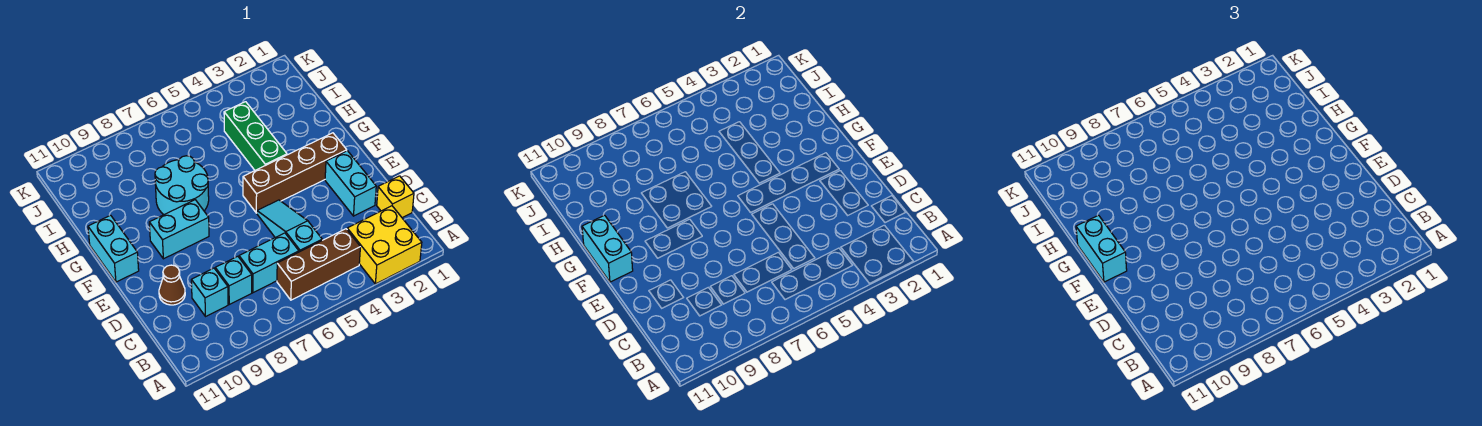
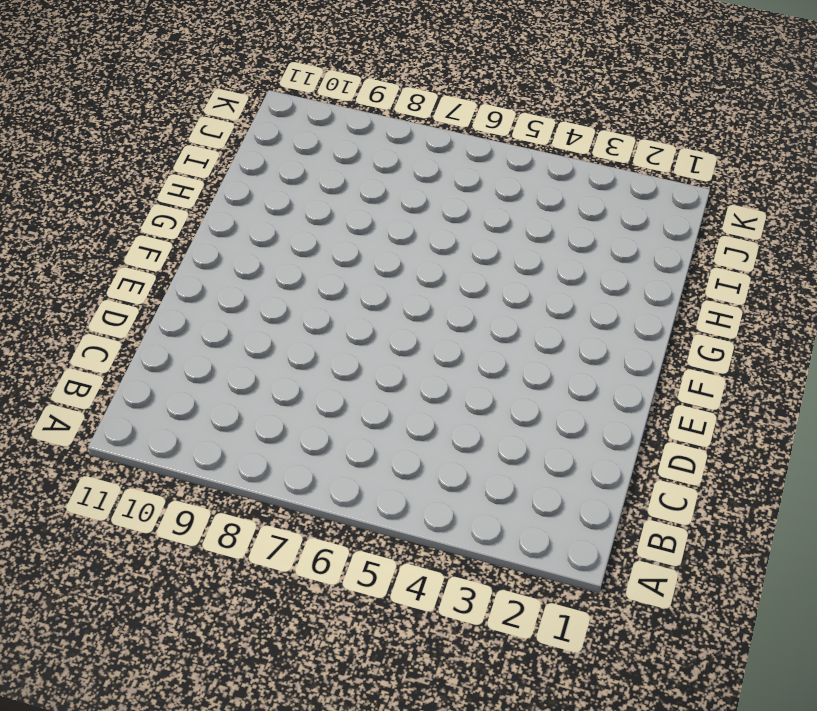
none -> yellow brick A2:B3 level 1
none -> brown brick B4:B6 level 1
none -> yellow brick C1 level 1

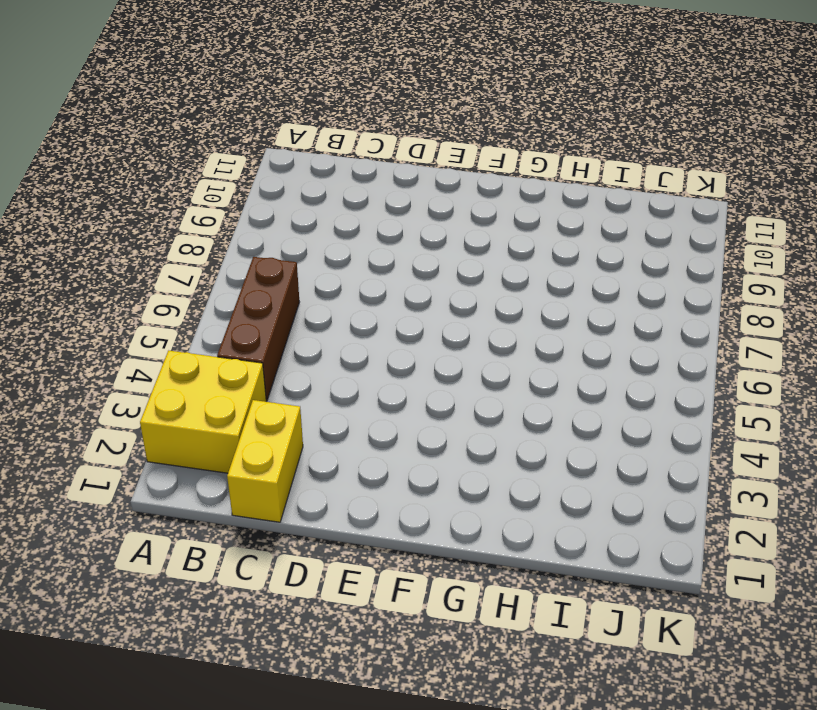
yellow brick C1:C2 level 1 -> yellow brick C1 level 1
none -> cyan slope C5:E5 level 1 top C
none -> cyan brick C6:C7 level 1
none -> cyan brick C8 level 1

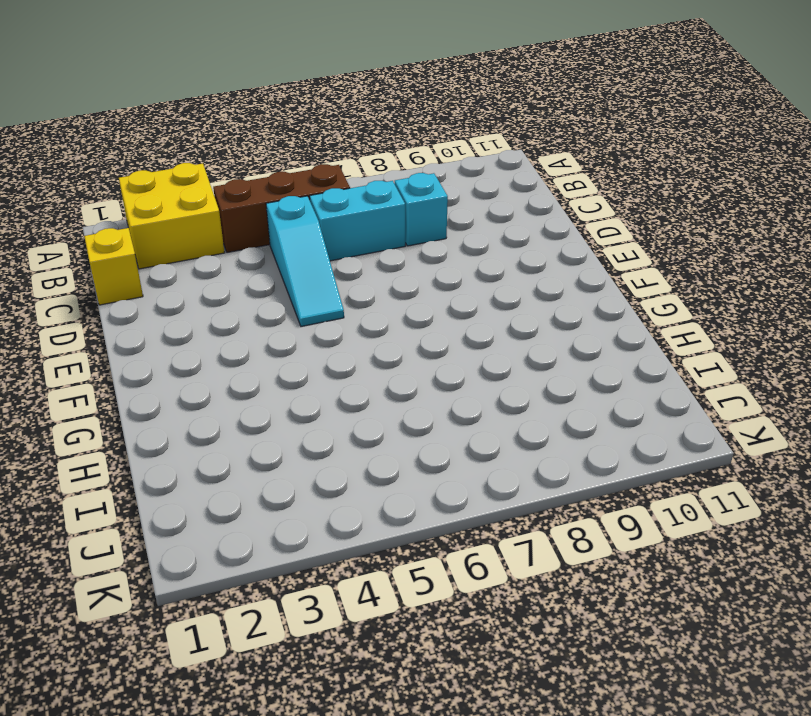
none -> cyan brick C9 level 1
none -> cyan brick D2:E2 level 1
none -> brown cone D10 level 1

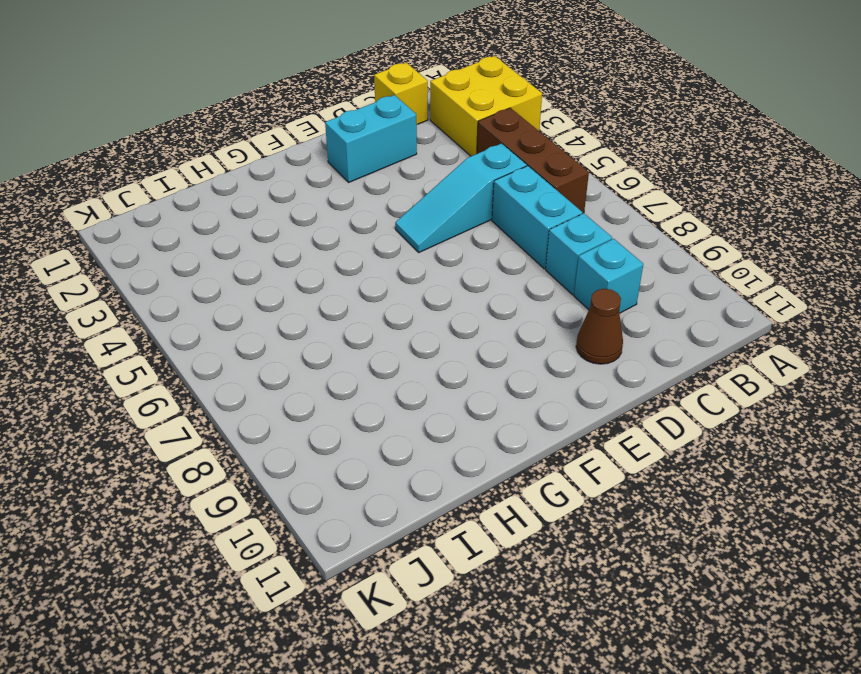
none -> brown brick F2:F5 level 1
none -> cyan brick F8:F9 level 1
none -> cyan brick F11:G11 level 1

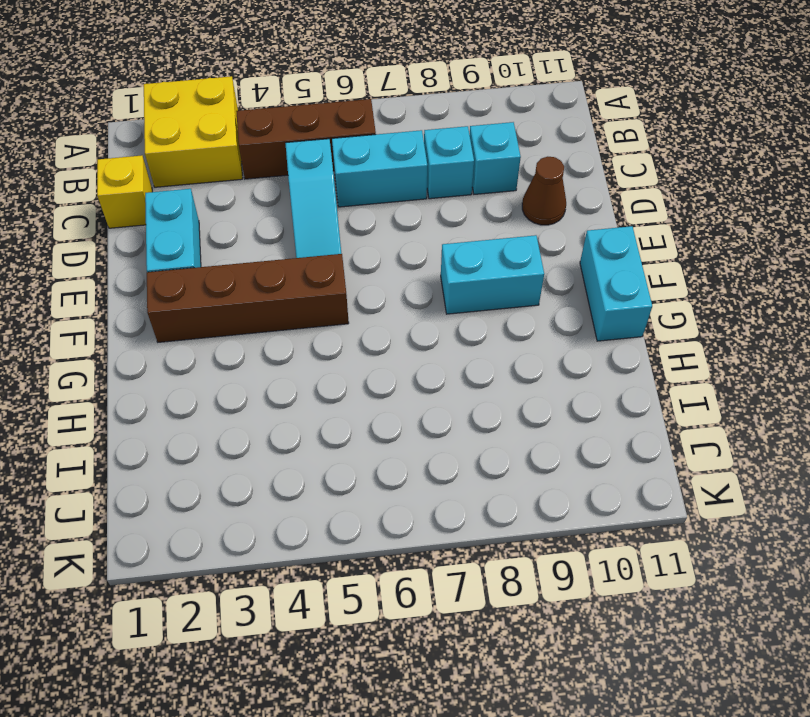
none -> green brick G4:I4 level 1
none -> cyan round brick G7:H8 level 1
none -> cyan brick F11:G11 level 2

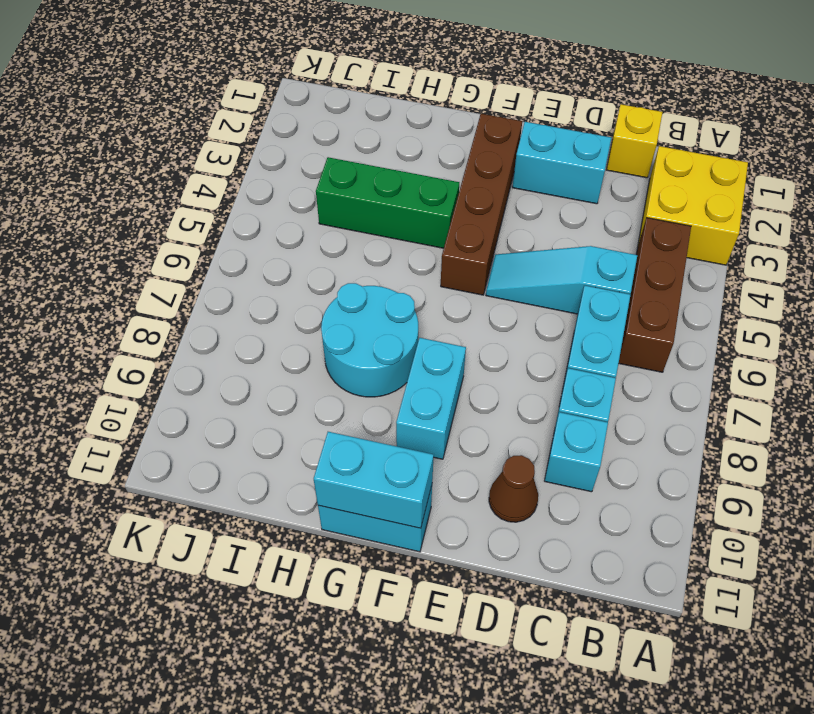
none -> cyan brick F11:G11 level 3

